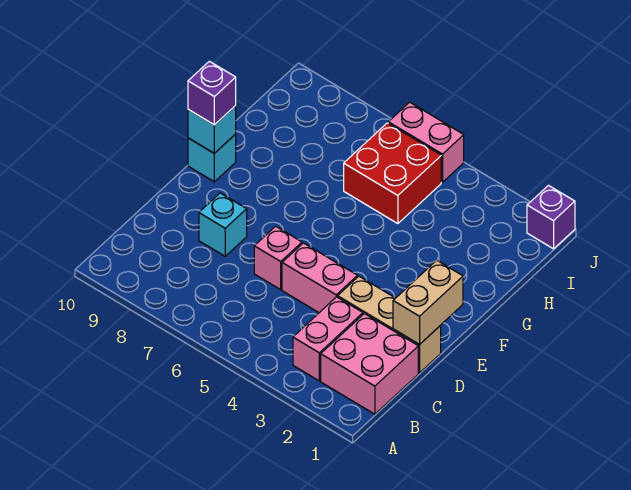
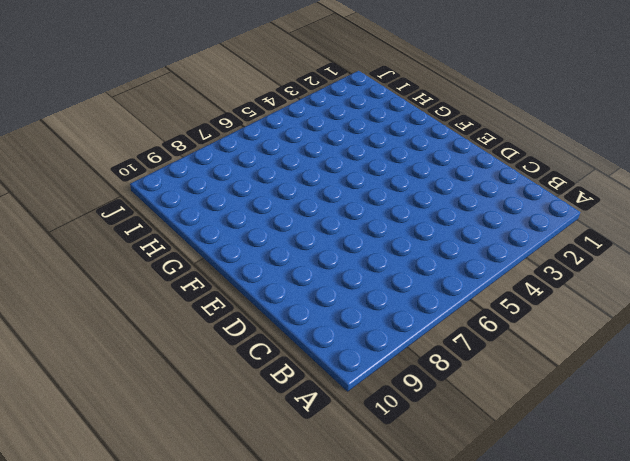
none -> pink brick B1:C2 level 1
none -> pink brick B3:C3 level 1
none -> tan brick D1:D3 level 1

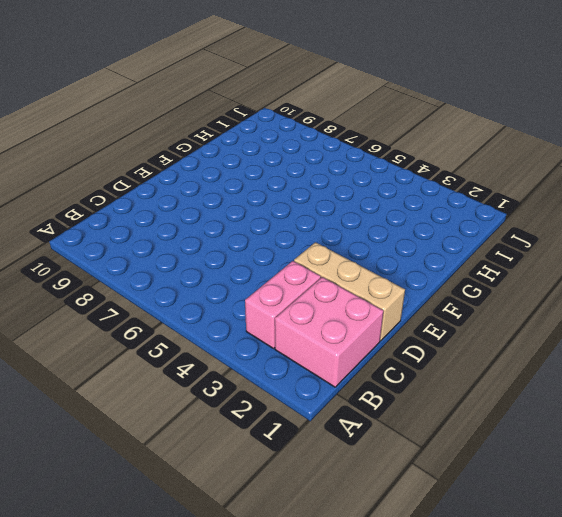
none -> pink brick D4:D5 level 1
none -> pink brick D6 level 1
none -> cyan brick D8 level 1

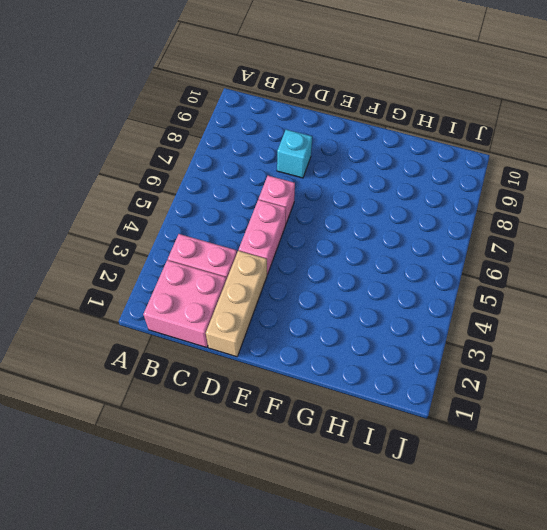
none -> cyan brick F10 level 1
none -> red brick H5:I6 level 1
none -> purple brick J1 level 1

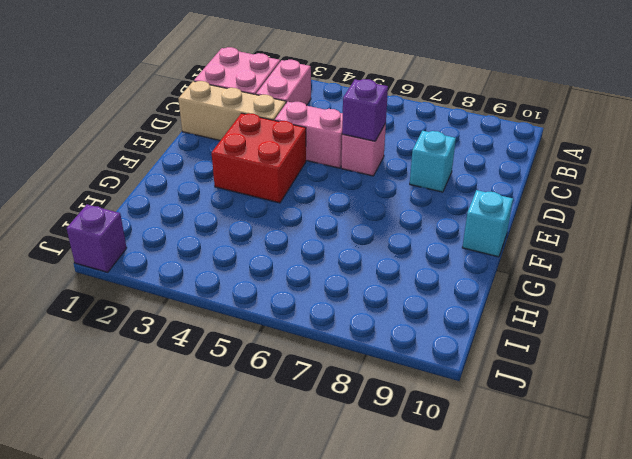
purple brick D6 level 2 -> purple brick F10 level 3
red brick E3:F4 level 1 -> red brick H5:I6 level 1
none -> pink brick J5:J6 level 1
none -> tan brick D1:E1 level 2
none -> cyan brick F10 level 2

